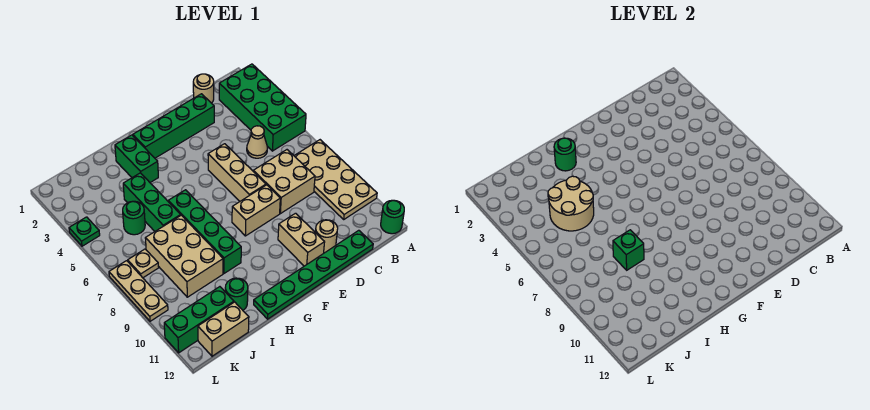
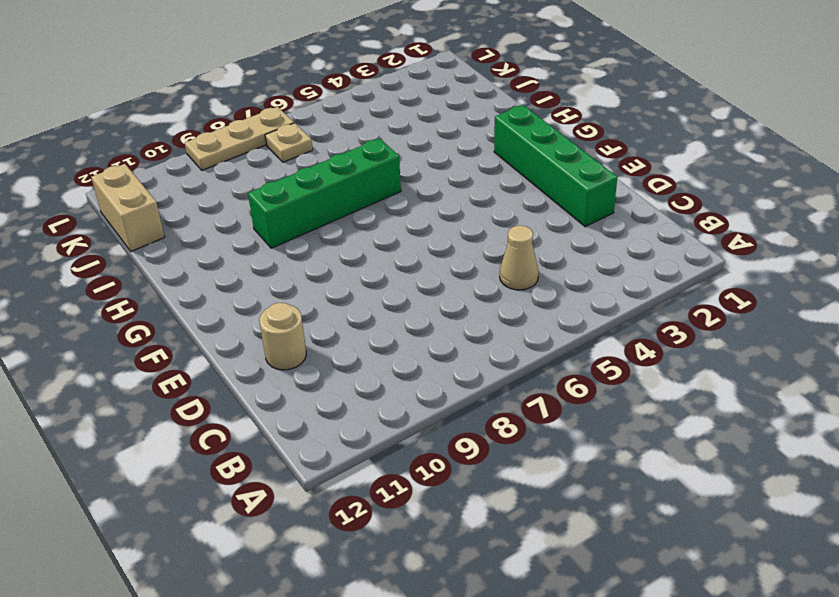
none -> green brick A2:B5 level 1
none -> tan plate A7:B10 level 1
none -> green round brick A12 level 1

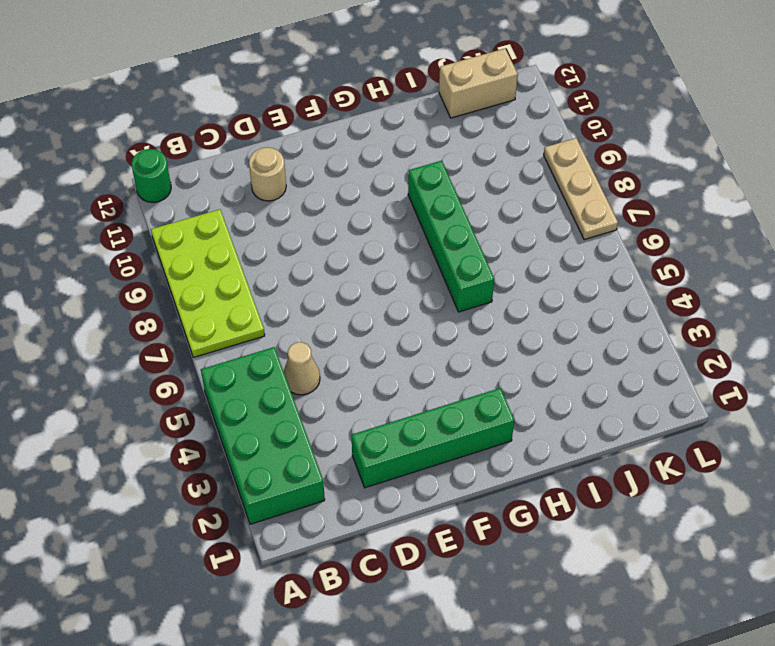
lime plate A7:B10 level 1 -> tan plate A7:B10 level 1
none -> tan round brick C1 level 1
none -> tan brick C7:D8 level 1
none -> green plate C12:H12 level 1

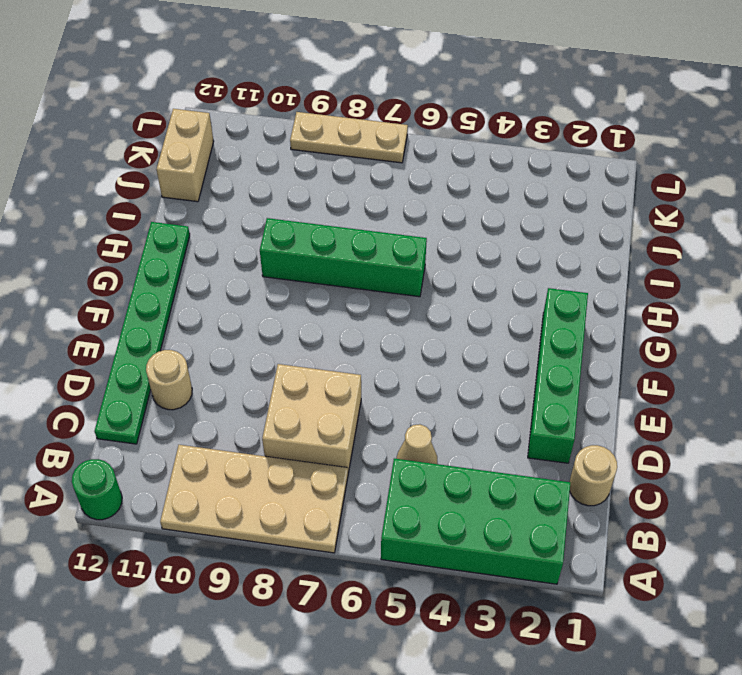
none -> tan brick E5:E7 level 1
none -> tan brick E8:F8 level 1
none -> tan brick E10:E11 level 1

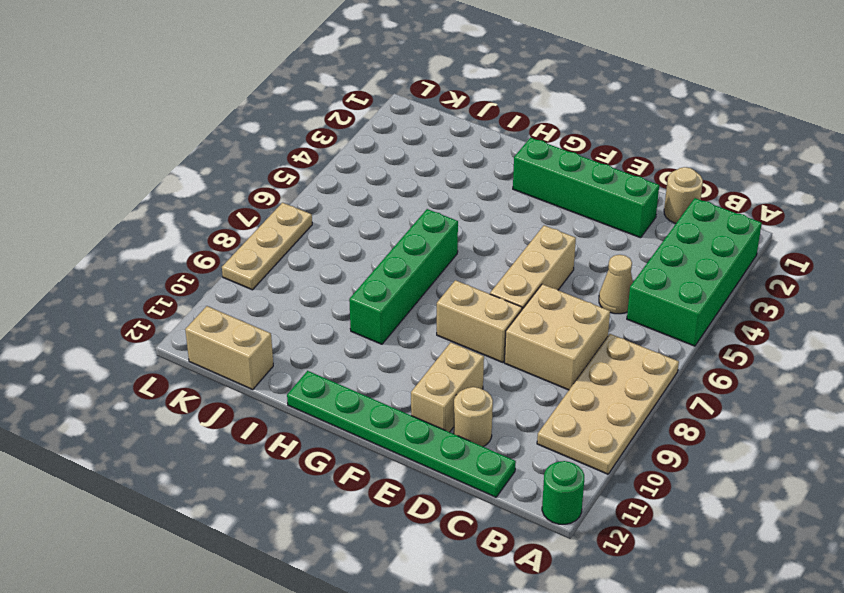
none -> green brick H2:H3 level 1
none -> green brick I4:I6 level 1
none -> tan brick I7:J9 level 1

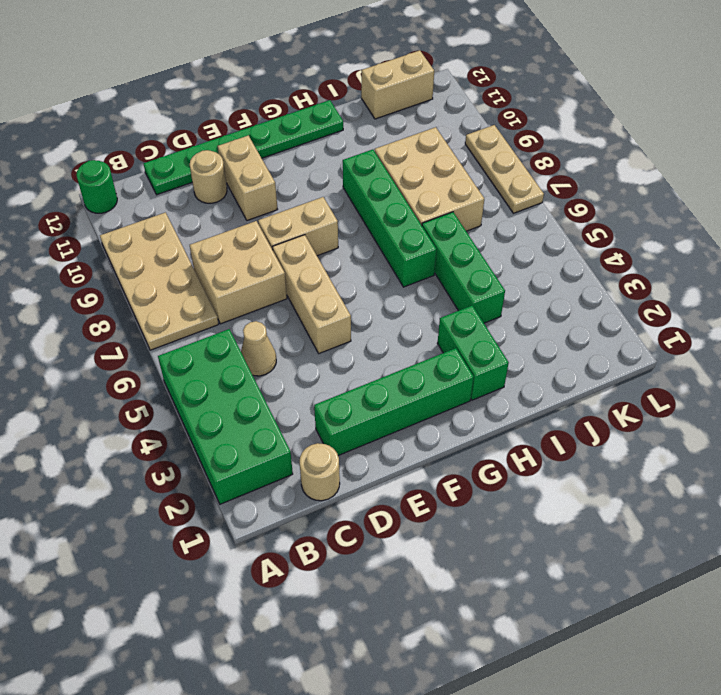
none -> green round brick I11 level 1
none -> green round brick J5 level 1
none -> green brick J11:L11 level 1

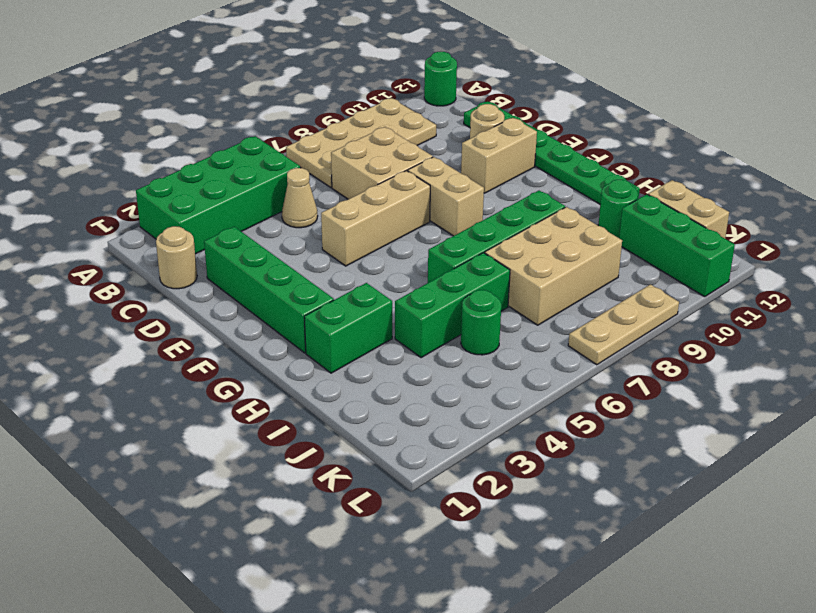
none -> tan plate K7 level 1
none -> green plate L4 level 1
none -> green round brick H2 level 2

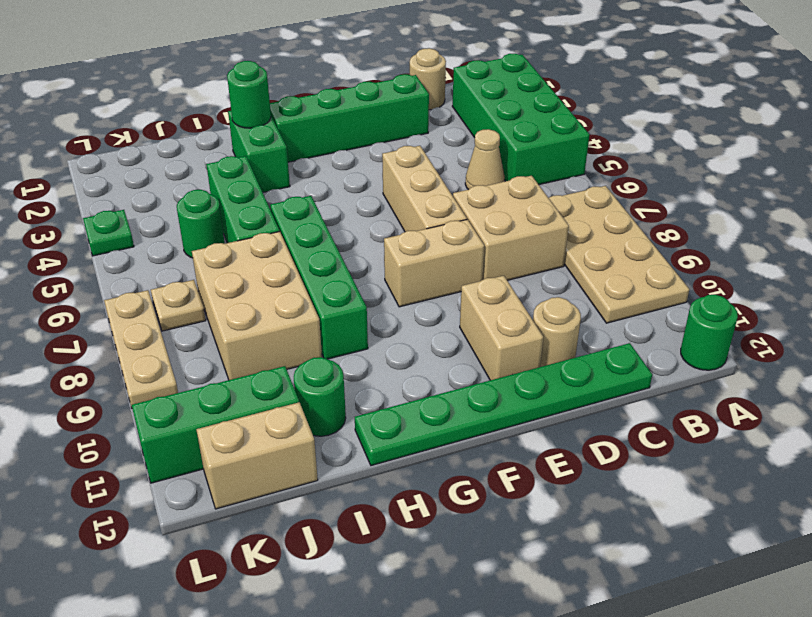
none -> tan round brick I4:J5 level 2
none -> green brick I8 level 2

